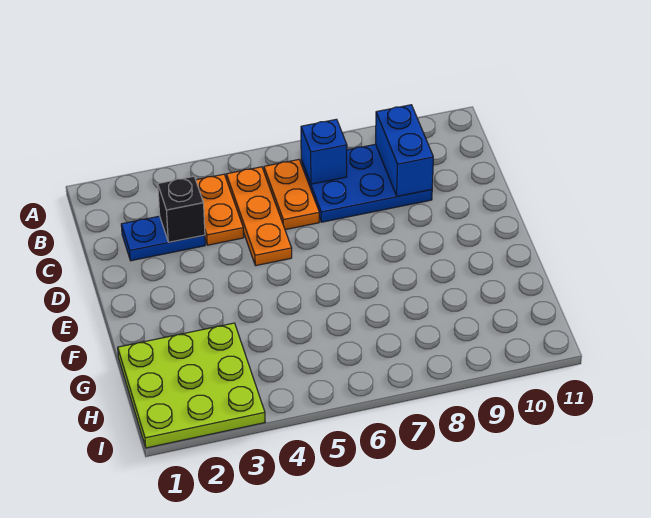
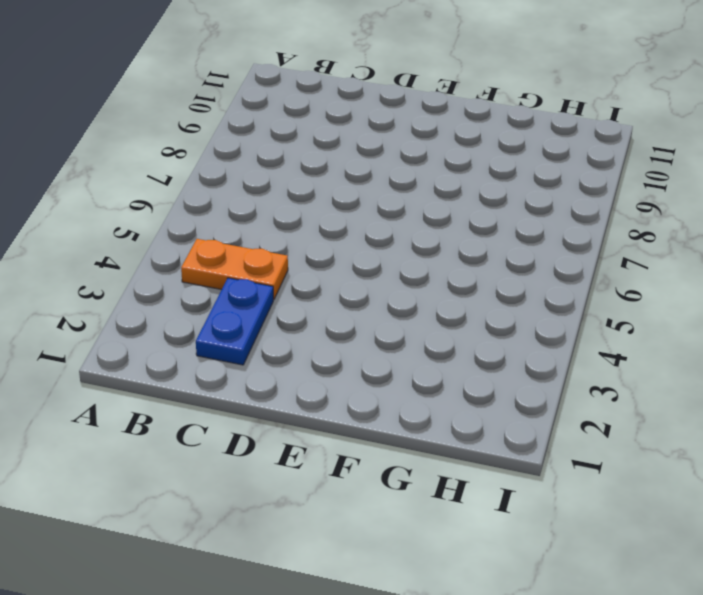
none -> orange plate B5:D5 level 1
none -> orange plate B6:C6 level 1

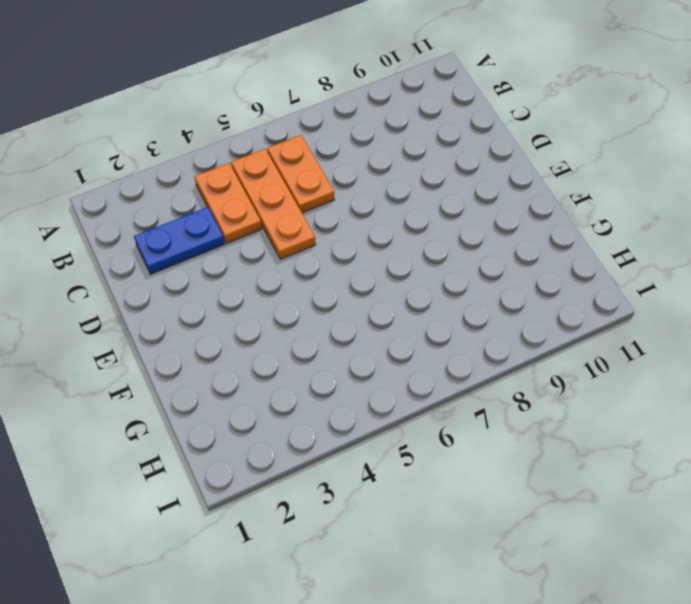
none -> blue plate B7:C9 level 1
none -> lime plate G1:I3 level 1

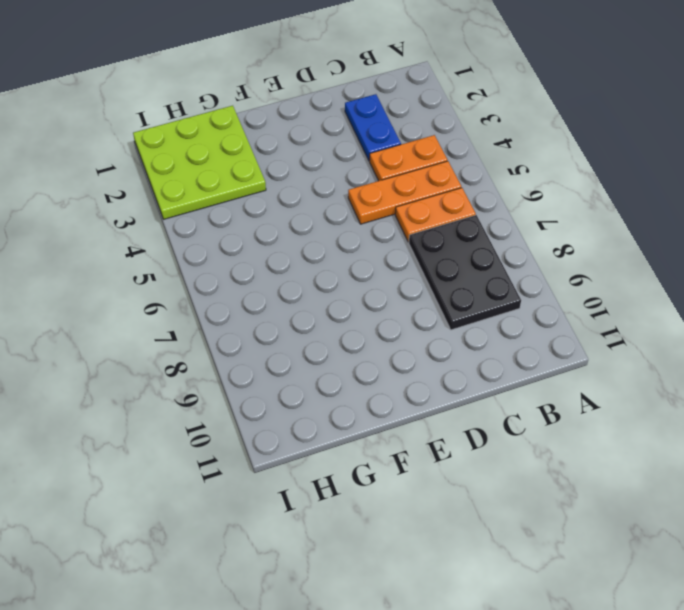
black plate B7:C9 level 1 -> blue plate B7:C9 level 1
none -> blue brick B7 level 2
none -> blue brick B9:C9 level 2

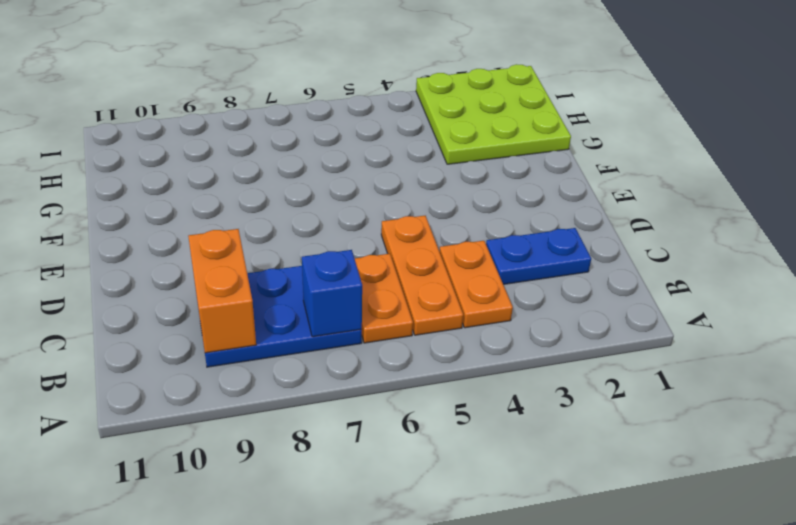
orange brick B9:C9 level 2 -> blue brick B9:C9 level 2
none -> black brick C3 level 2

